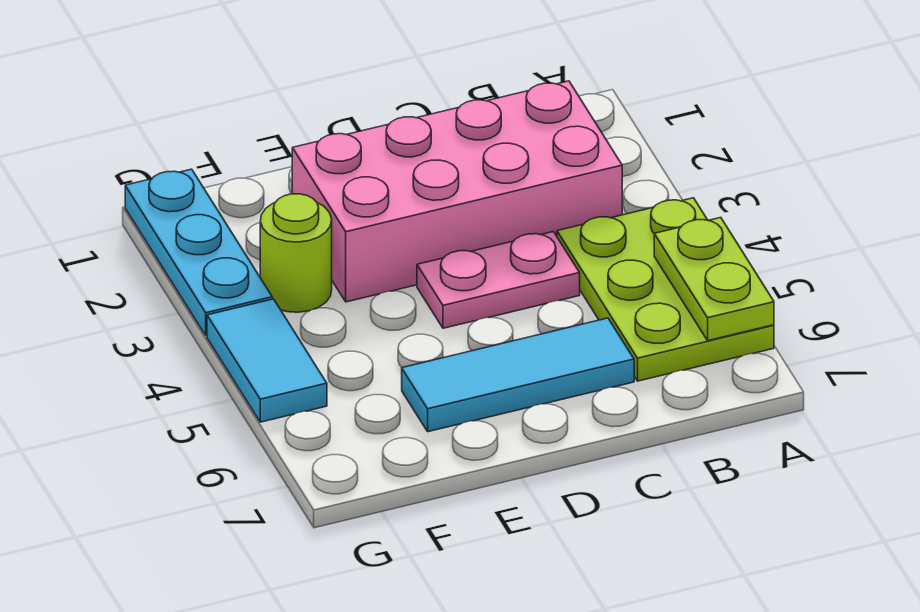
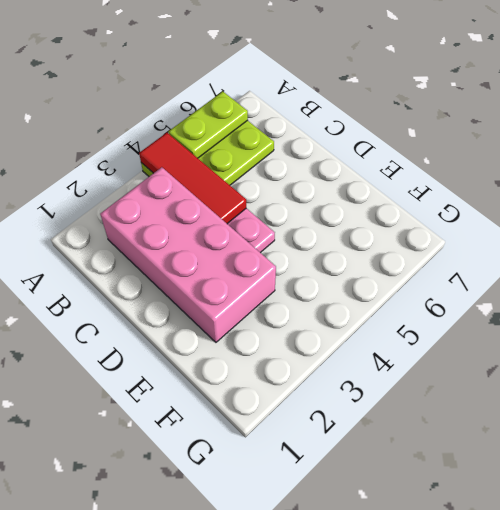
red tile A4:C4 level 2 -> none
none -> cyan tile C6:E6 level 1
none -> lime round brick F3 level 1

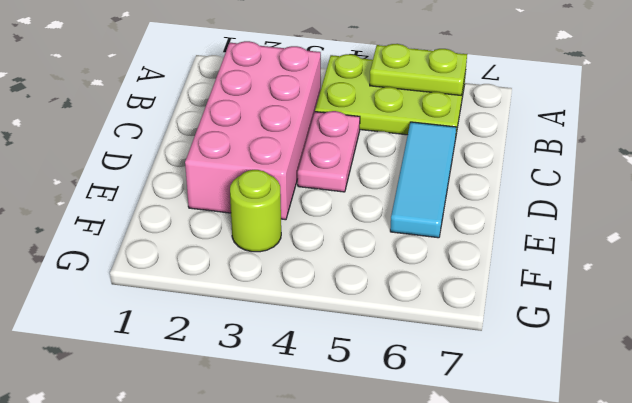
none -> cyan plate G1:G3 level 1
none -> cyan tile G4:G5 level 1

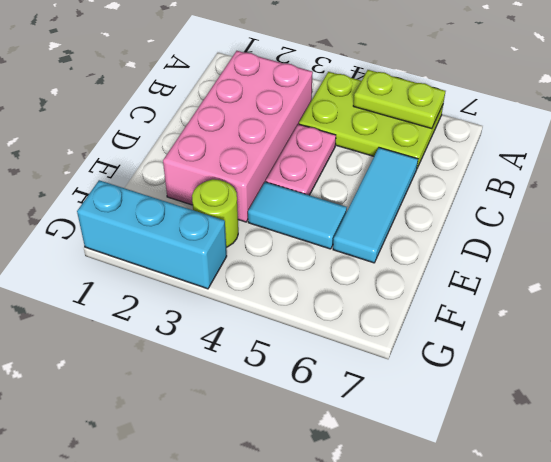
cyan tile E4:E5 level 1 -> cyan tile G4:G5 level 1
cyan brick G1:G3 level 1 -> cyan plate G1:G3 level 1

